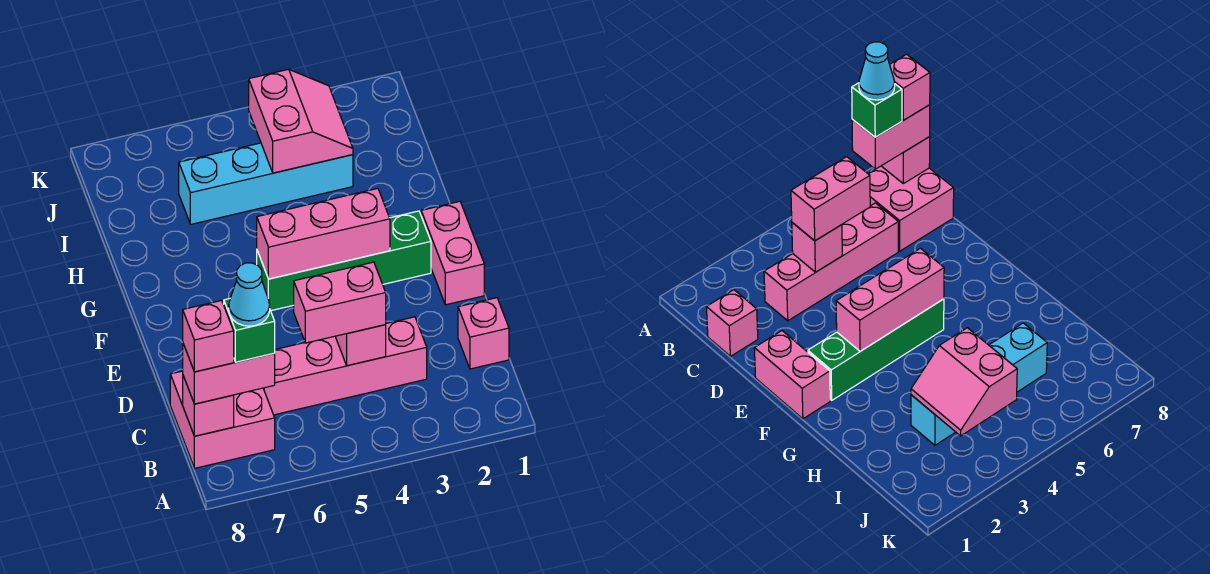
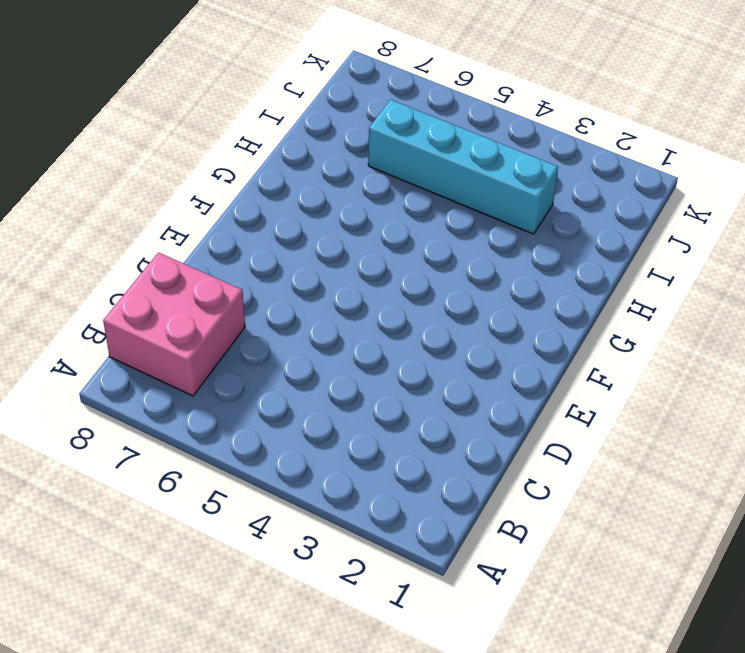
none -> pink brick C1 level 1
none -> pink brick C3:C6 level 1
none -> pink brick E1:F1 level 1

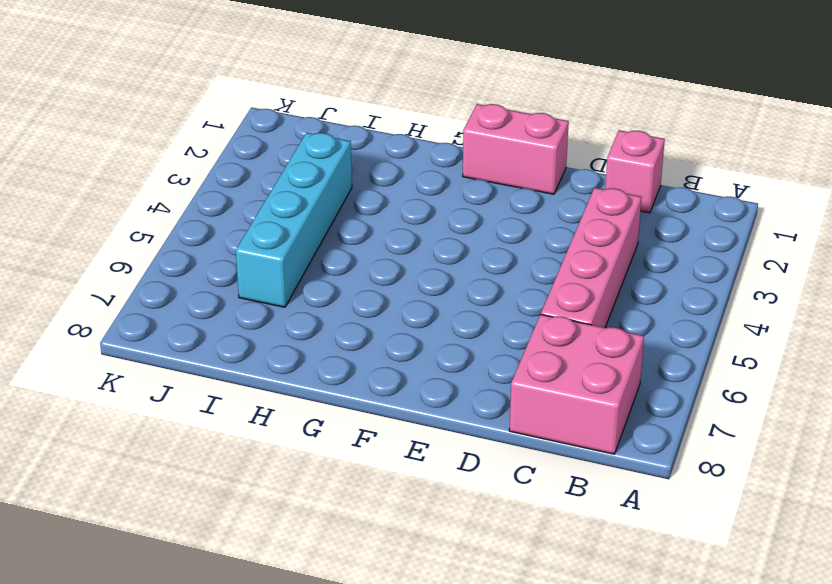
none -> green brick F2:F5 level 1
none -> pink brick B8 level 2
none -> pink brick C4 level 2

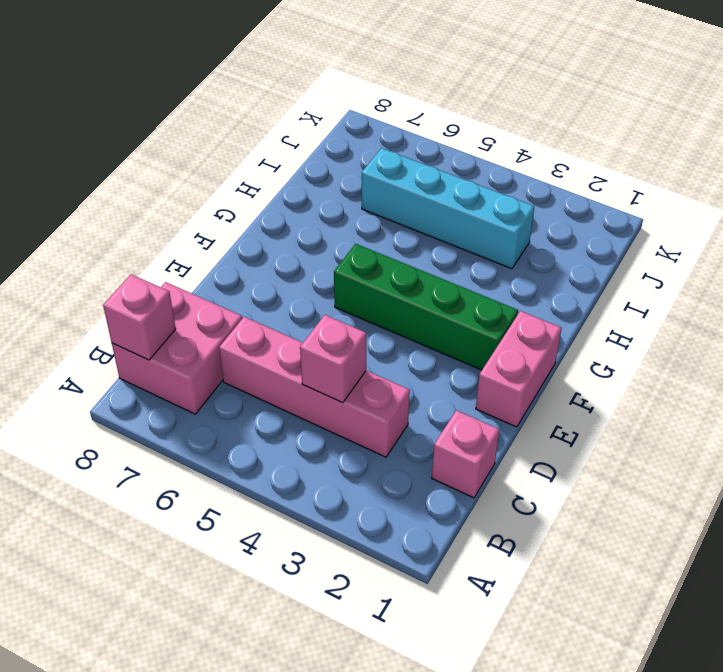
none -> pink brick F3:F5 level 2
none -> pink slope I3:J4 level 2 top 4
none -> pink brick B7:B8 level 3

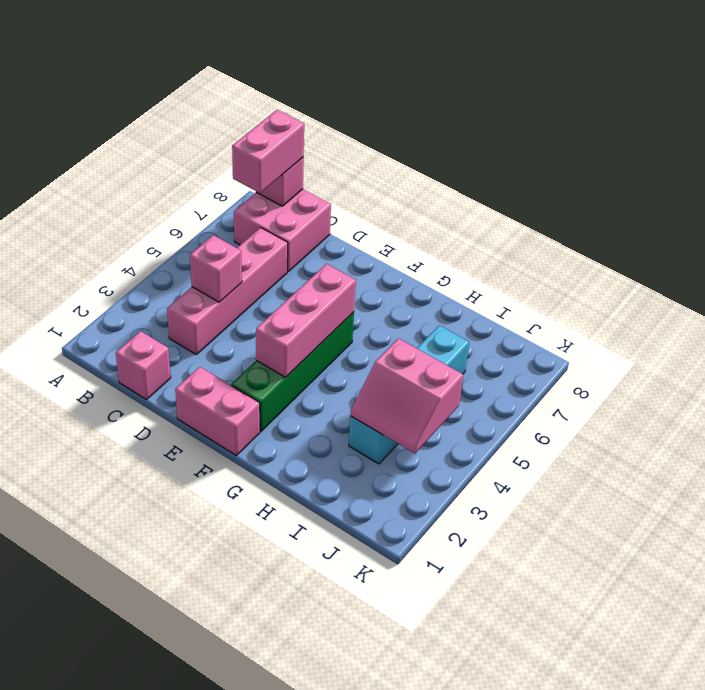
none -> pink brick C4:C5 level 3
none -> green brick B7 level 4
none -> pink brick B8 level 4

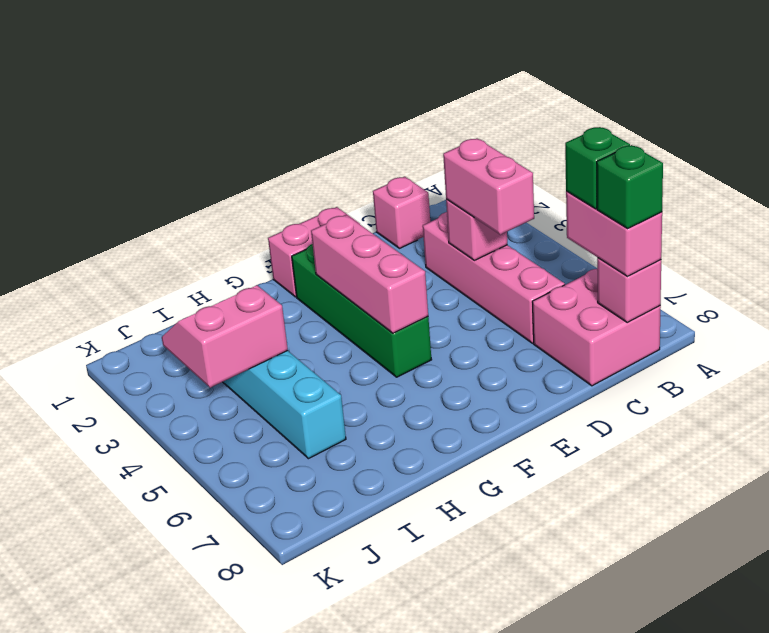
green brick B8 level 4 -> pink brick B8 level 4
none -> cyan cone B7 level 5

